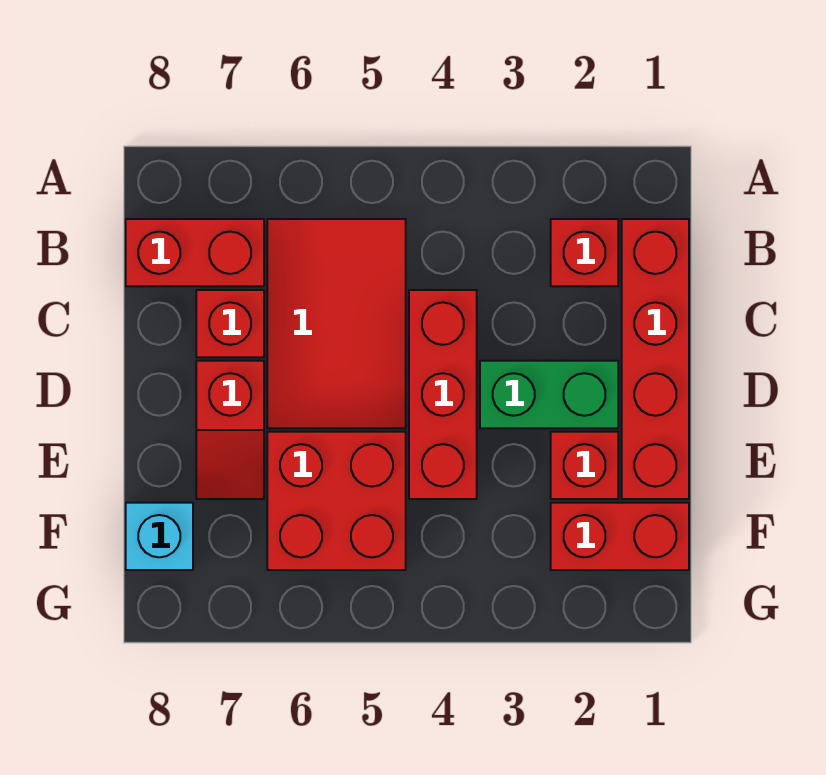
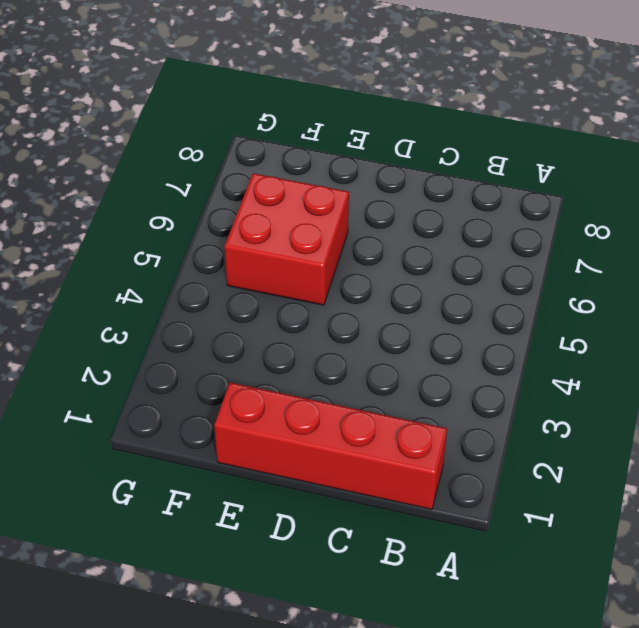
none -> red brick B2 level 1
none -> red tile B5:D6 level 1
none -> red brick B7:B8 level 1

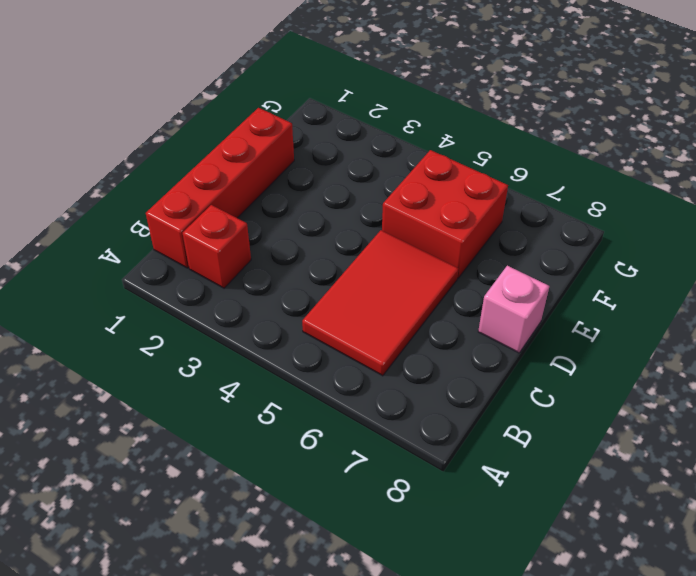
pink brick D8 level 1 -> none
none -> red brick B7:B8 level 1
none -> red brick C4:E4 level 1
none -> red brick C7 level 1

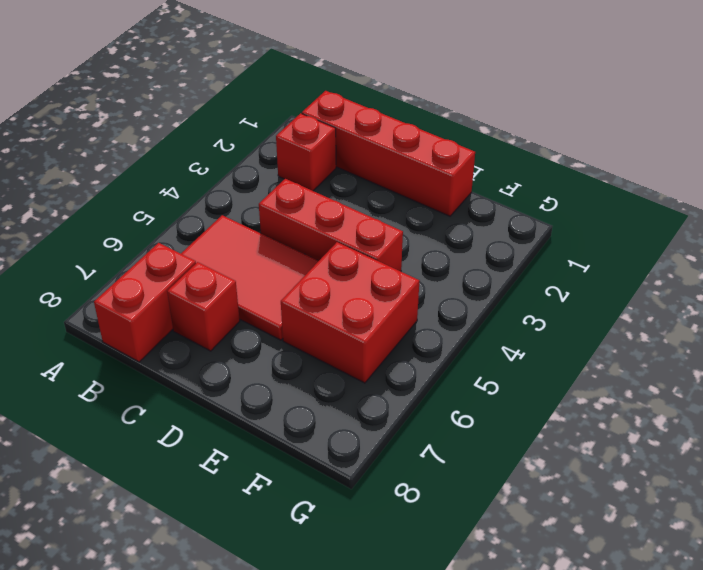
none -> green brick D2:D3 level 1
none -> red slope D7:E7 level 1 top D
none -> red brick E2 level 1

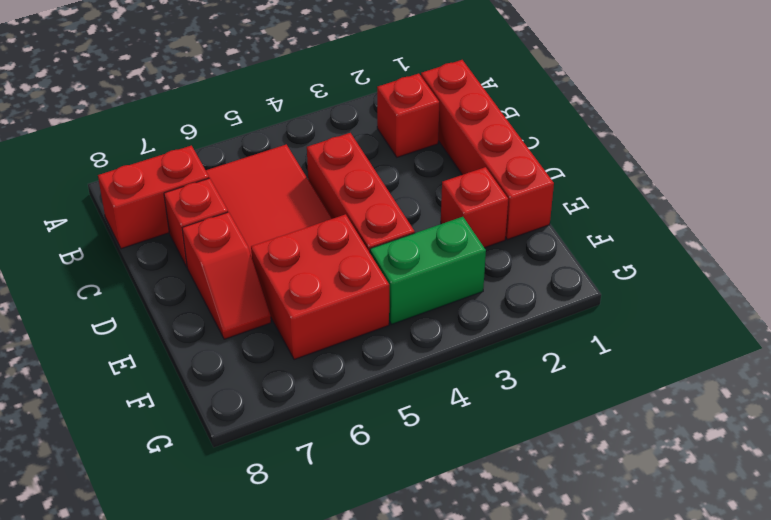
green brick F3:F4 level 1 -> green brick D2:D3 level 1
none -> red brick F1:F2 level 1
none -> cyan brick F8 level 1

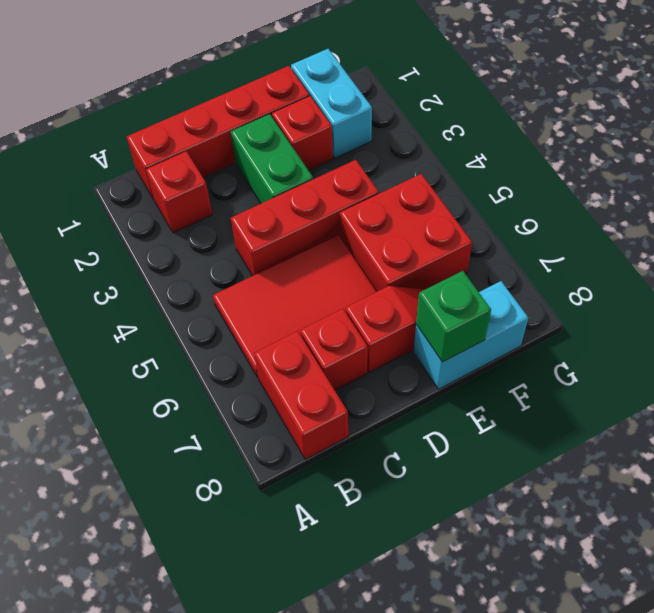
cyan brick E8:F8 level 1 -> cyan brick F8 level 1
green brick E8 level 2 -> none
cyan brick F1:F2 level 1 -> red brick F1:F2 level 1

